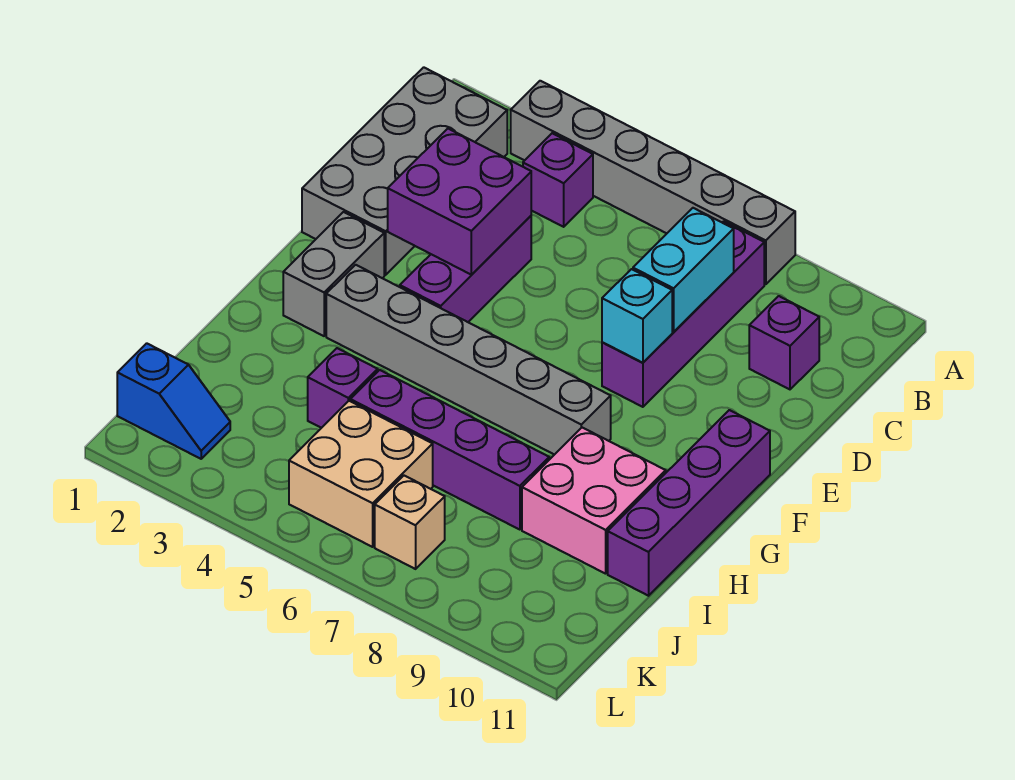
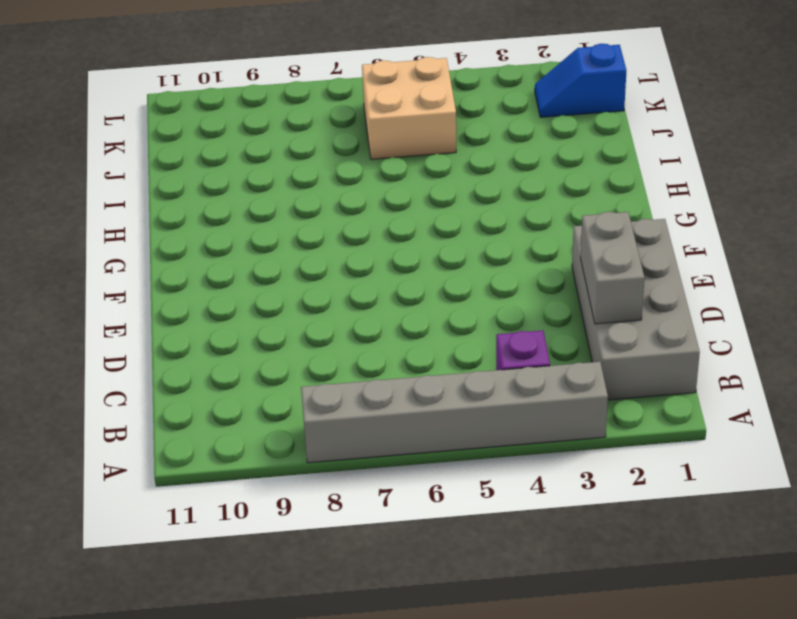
grey brick C2:D2 level 2 -> grey brick F2:G2 level 1
none -> purple brick B8:E8 level 1
none -> purple brick C10 level 1
none -> purple brick D4:F4 level 1

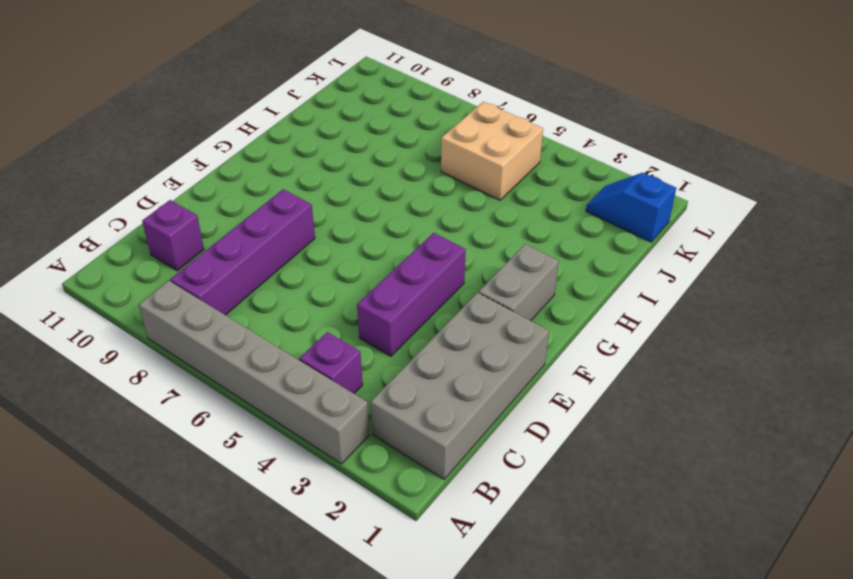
none -> purple brick F11:I11 level 1
none -> grey brick G3:G8 level 1
none -> pink brick H9:I10 level 1

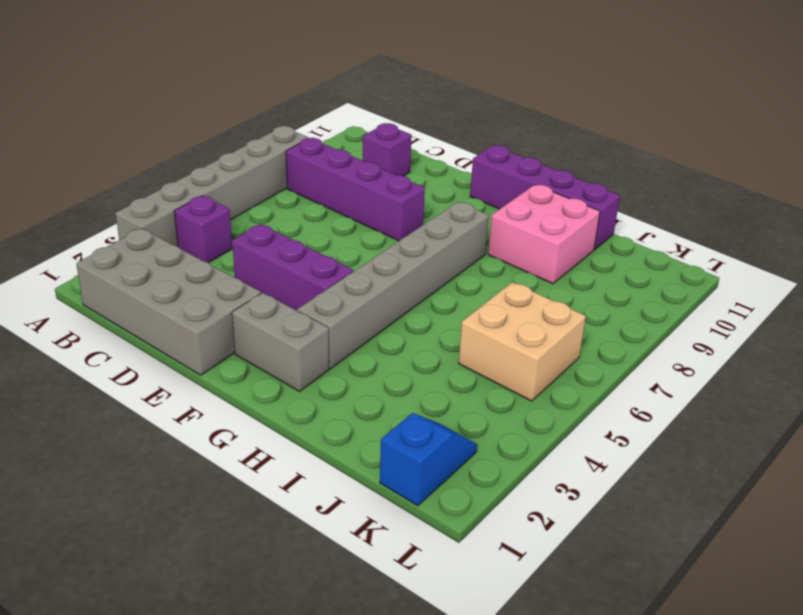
none -> purple brick I4 level 1
none -> purple brick I5:I8 level 1
none -> tan brick K7 level 1

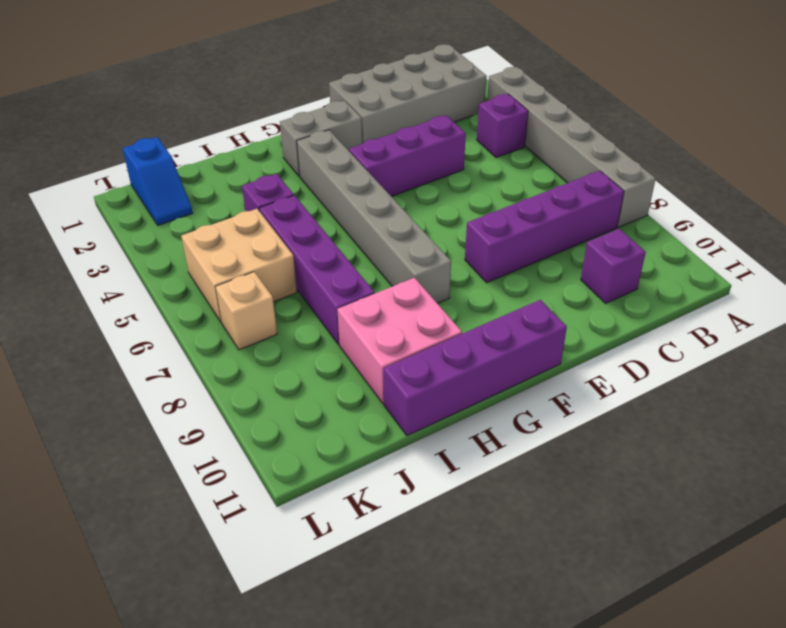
none -> cyan brick C8:D8 level 2
none -> purple brick D3:E4 level 2
none -> cyan brick E8 level 2

